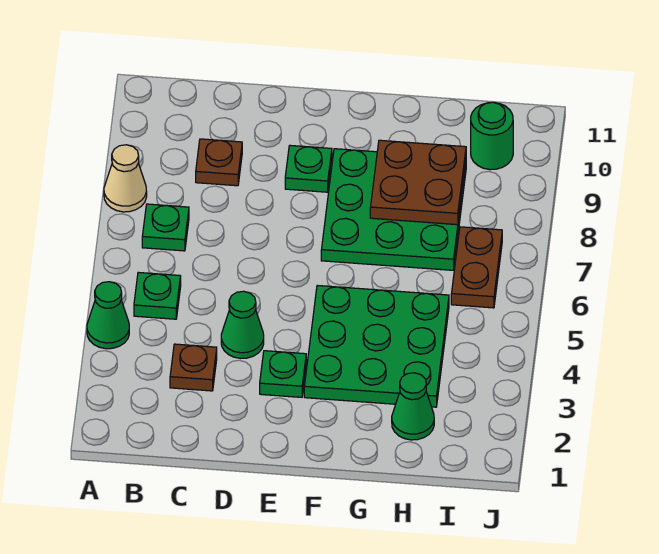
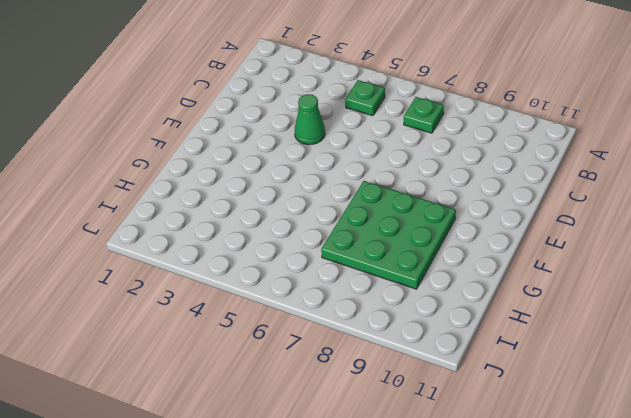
none -> green cone A4 level 1
none -> tan cone A8 level 1
none -> brown plate C3 level 1

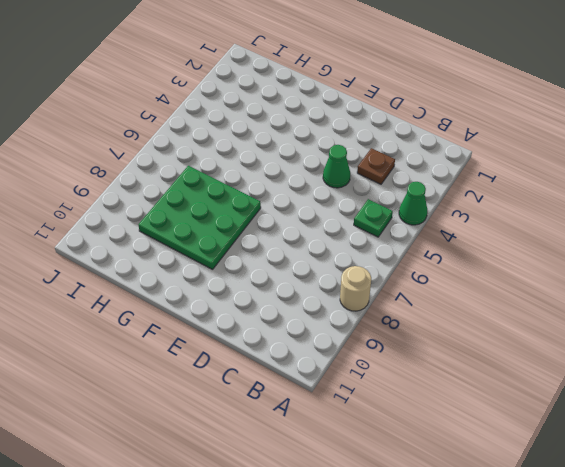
tan round brick A8 level 1 -> tan cone A8 level 1
none -> green plate B7 level 1
none -> brown plate C9 level 1
none -> green plate E3 level 1

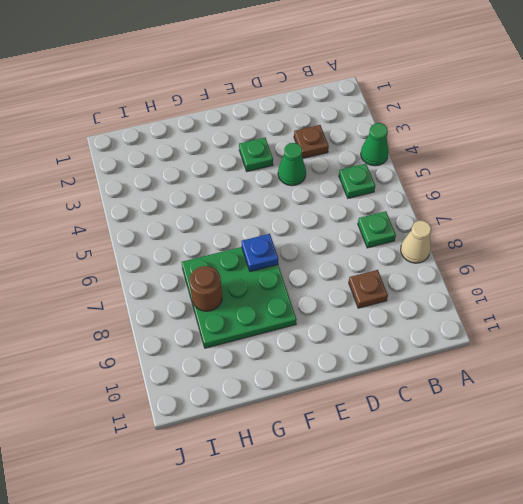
blue plate F7 level 2 -> none
brown round brick H8 level 2 -> brown plate G8:H9 level 2
none -> green plate E9 level 1
none -> green plate F3:H5 level 1
none -> green cone H2 level 1

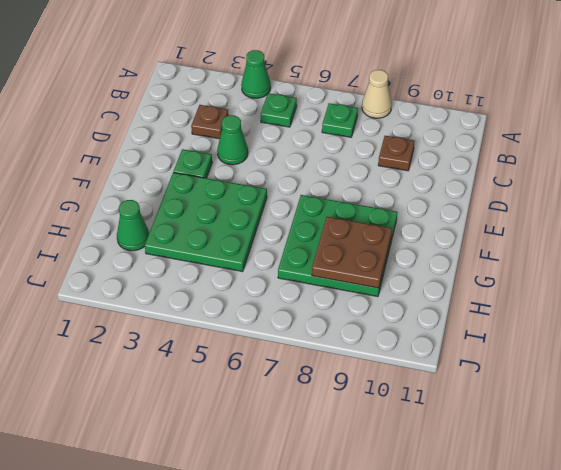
none -> green plate E9 level 1
none -> brown plate I6:I7 level 1
none -> green round brick I10 level 1

